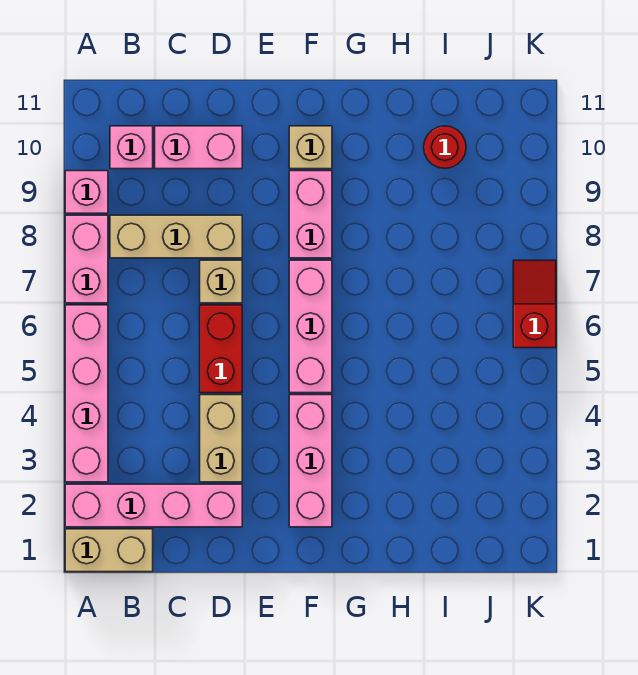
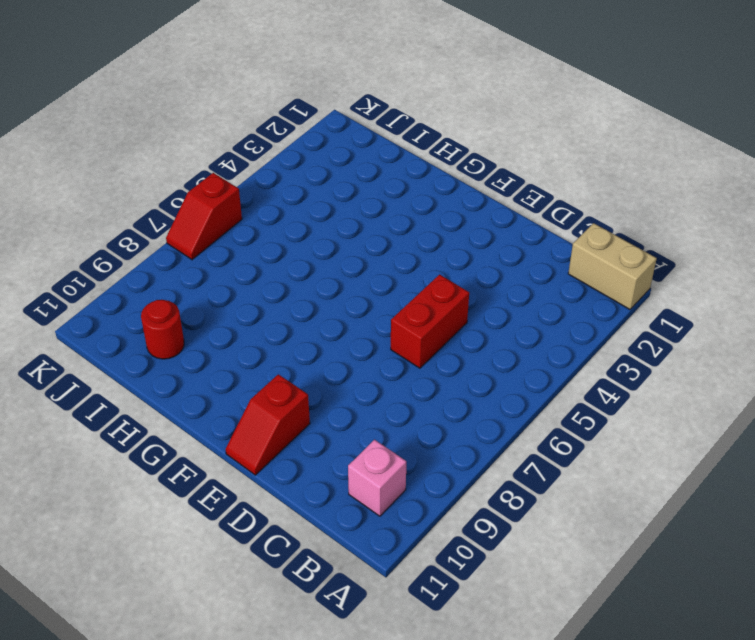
red slope E10:E11 level 1 top 10 -> none
none -> pink brick A2:D2 level 1
none -> pink brick A3:A6 level 1
none -> pink brick A7:A8 level 1

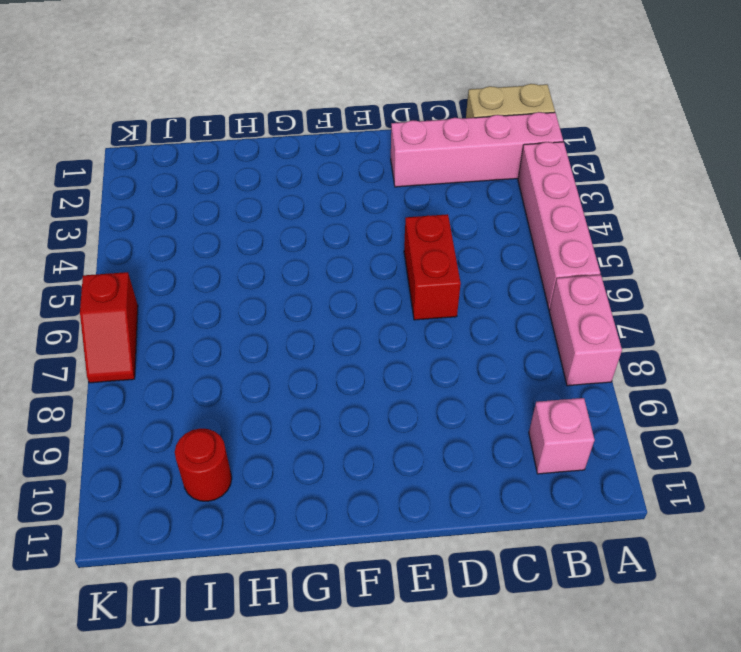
none -> pink brick A9 level 1
none -> tan brick B8:D8 level 1
none -> pink brick C10:D10 level 1

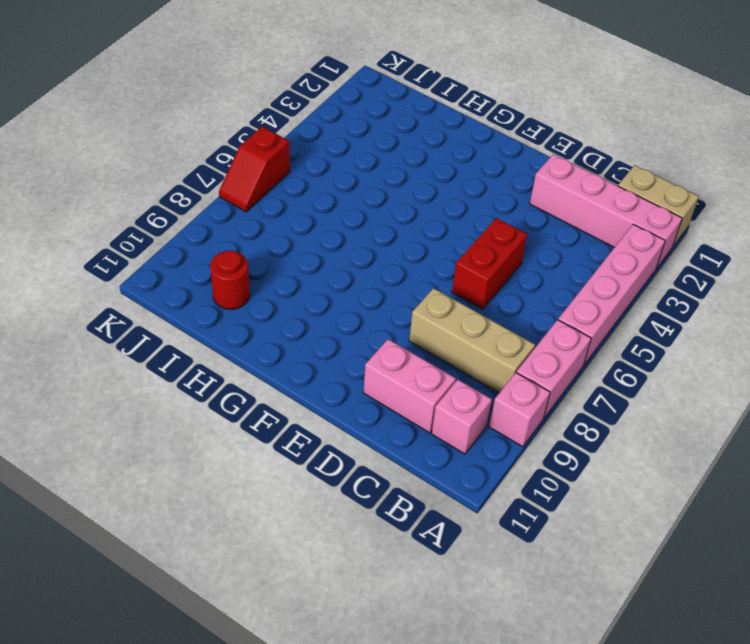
none -> tan brick D3:D4 level 1
none -> tan brick D7 level 1
none -> pink brick F2:F4 level 1

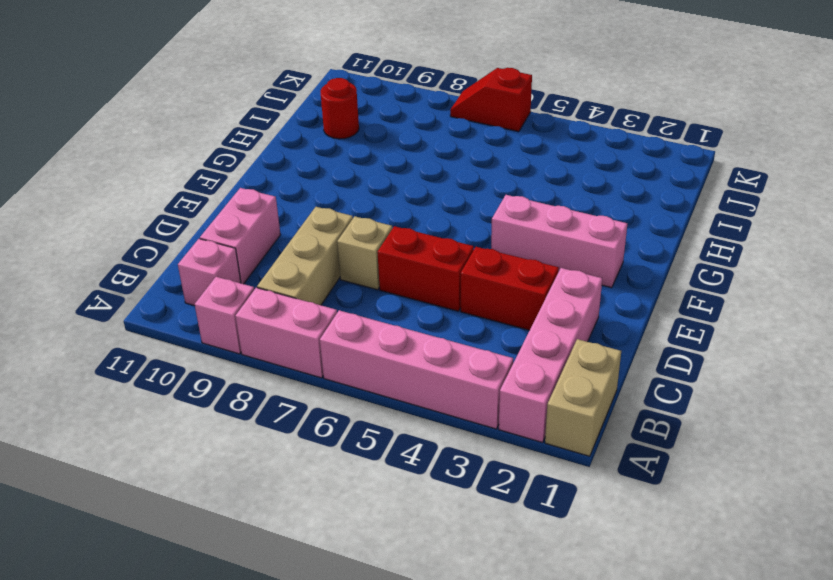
red brick D3:D4 level 1 -> tan brick D3:D4 level 1
none -> pink brick F5:F7 level 1
none -> pink brick F8:F9 level 1
none -> tan brick F10 level 1

